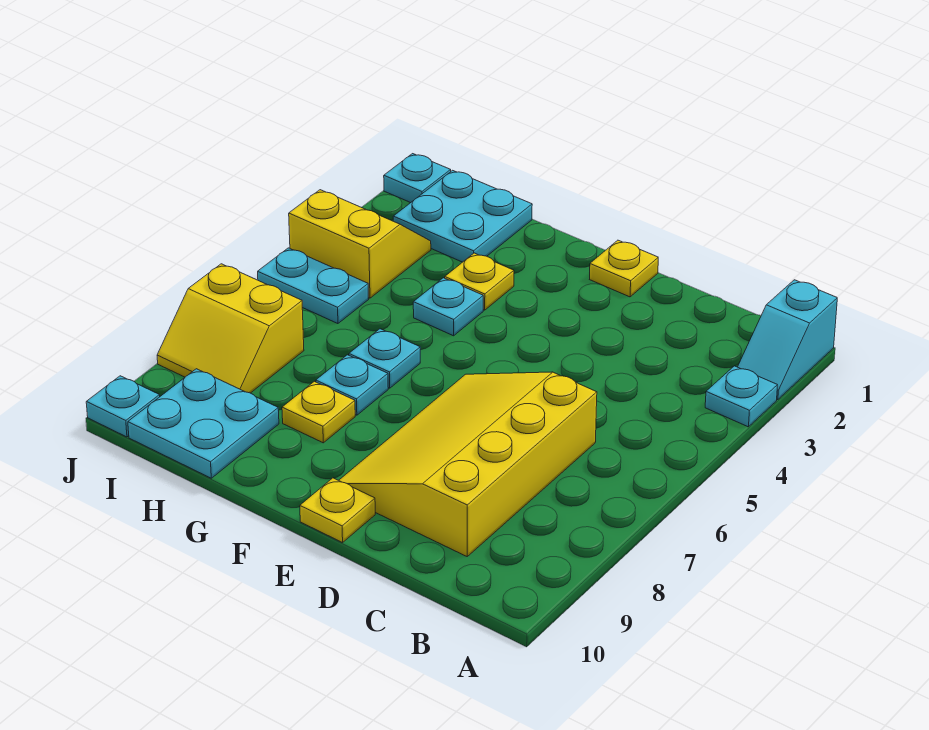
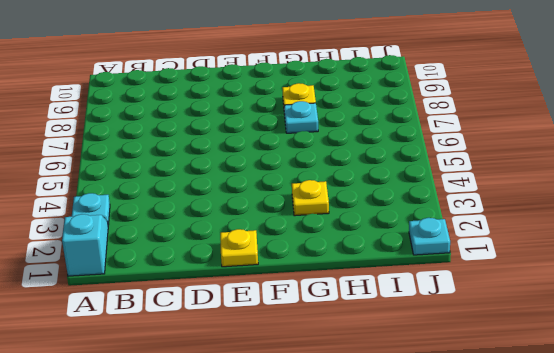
none -> yellow slope C6:E9 level 1 top C
none -> yellow plate E10 level 1
none -> cyan plate G4 level 1

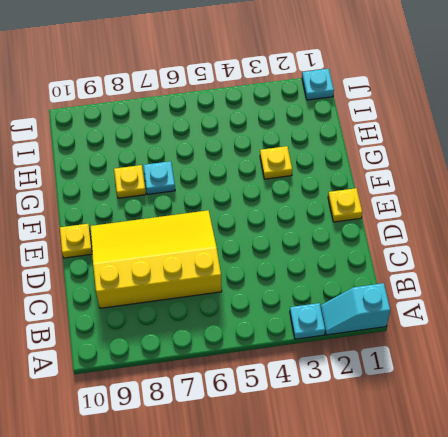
none -> cyan plate G4 level 1
none -> cyan plate G6 level 1
none -> cyan plate H1:I2 level 1

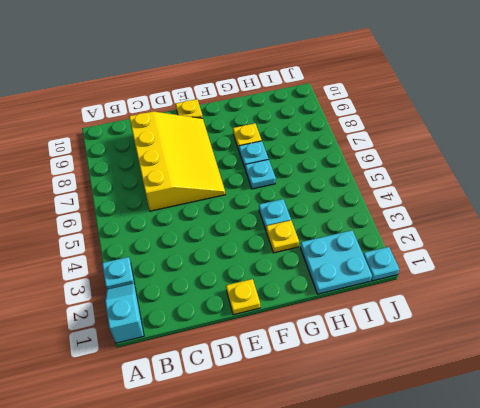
none -> cyan plate H9:I10 level 1
none -> yellow slope I3:J4 level 1 top 4
none -> cyan plate I5:J5 level 1

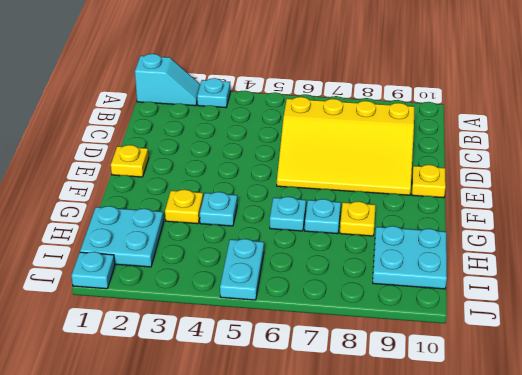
none -> yellow slope I3:J4 level 1 top 4
none -> yellow slope I7:J8 level 1 top 7
none -> cyan plate J10 level 1

